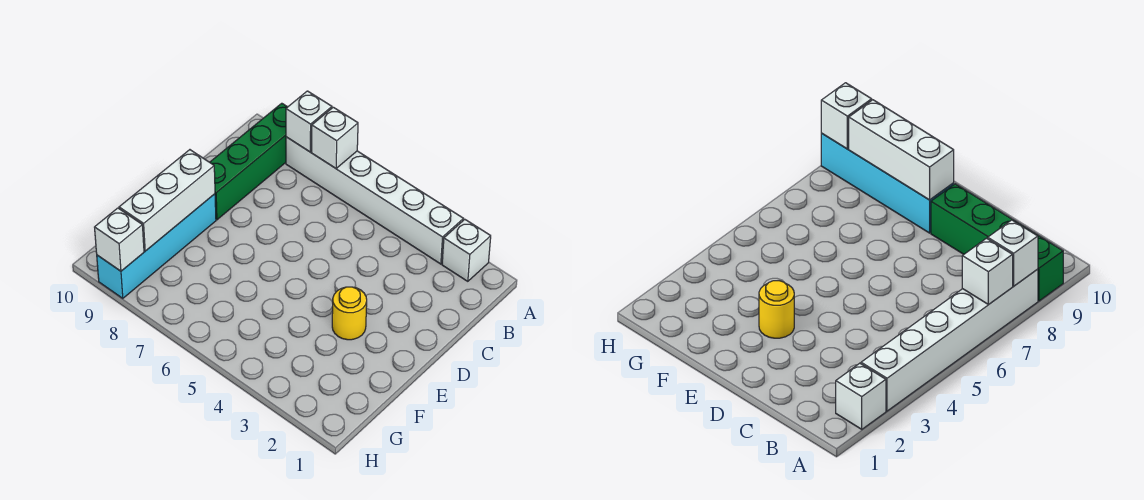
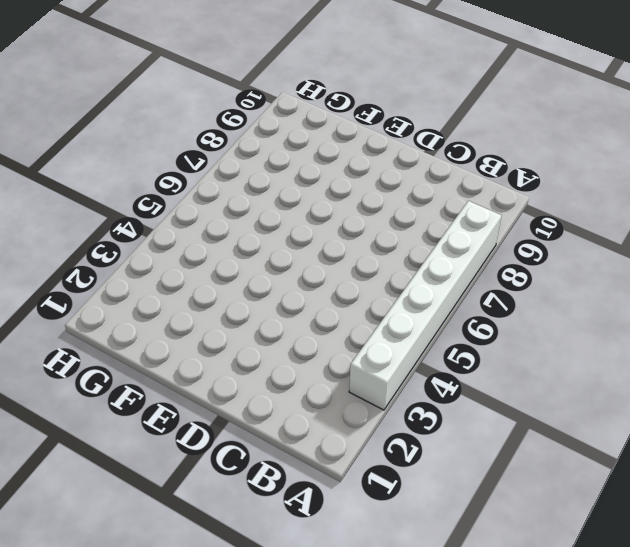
none -> white brick A2 level 1
none -> green brick A9:D9 level 1

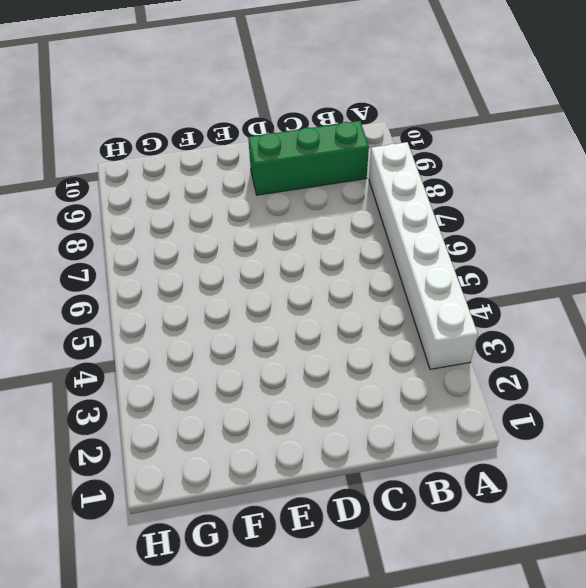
green brick B9:D9 level 1 -> green brick A9:D9 level 1
none -> white brick A2 level 1
none -> yellow round brick E3 level 1

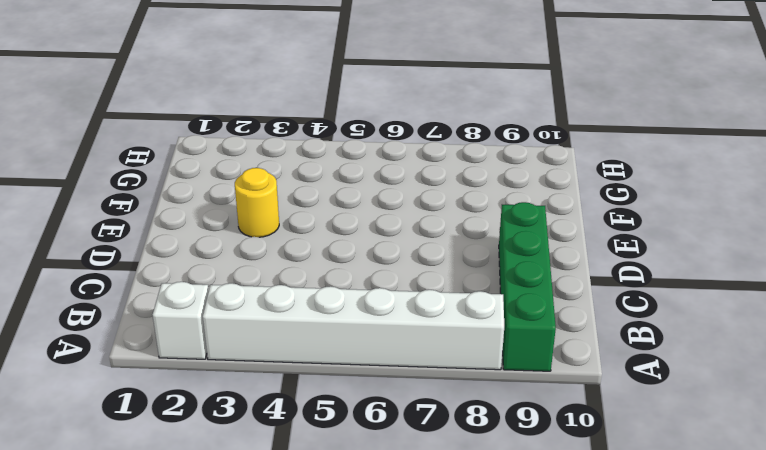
none -> cyan brick E9:H9 level 1
none -> white brick A7 level 2

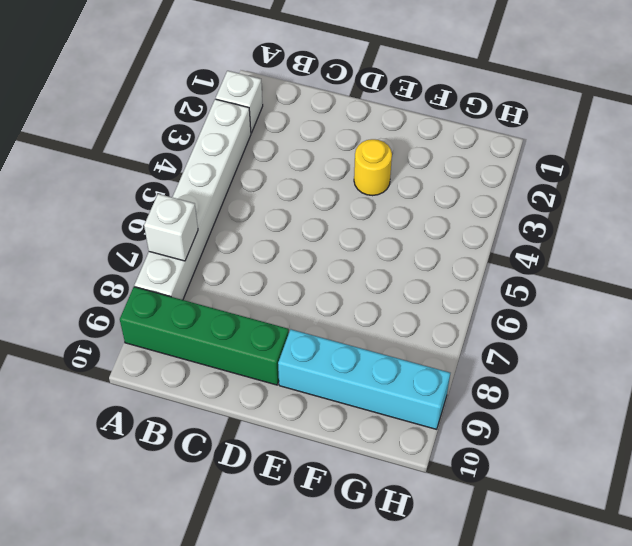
none -> white brick A8 level 2
none -> white brick E9:G9 level 2

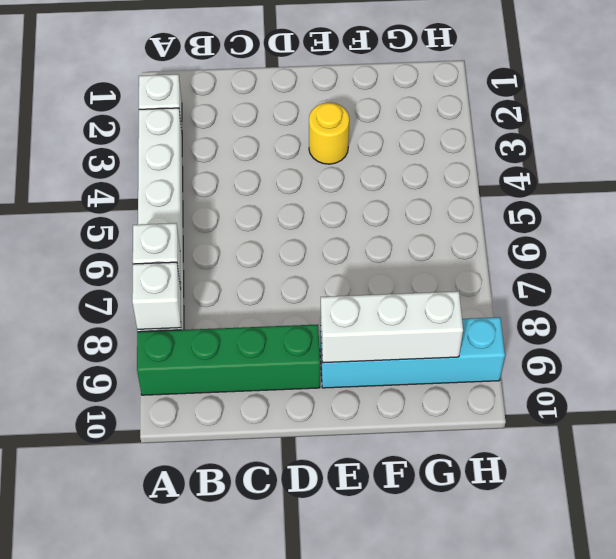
none -> white brick H9 level 2

